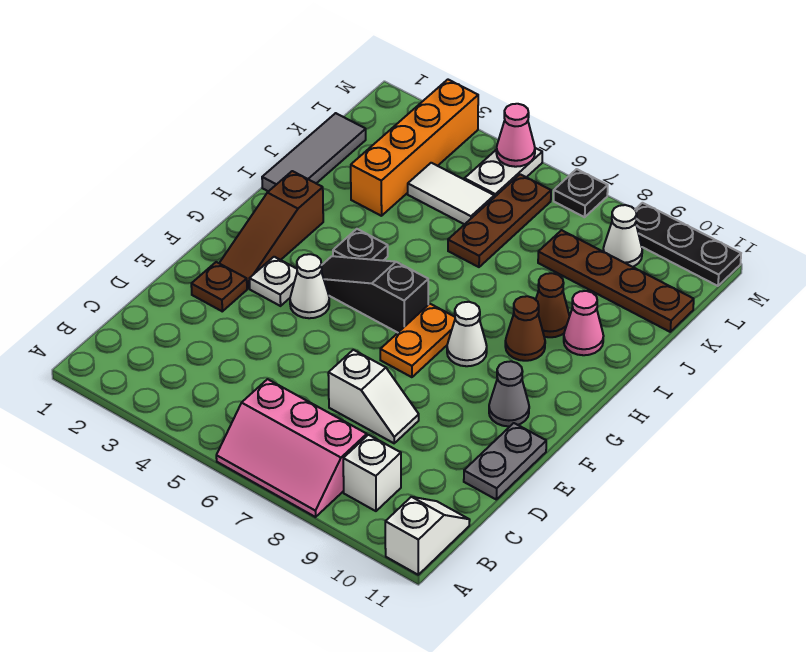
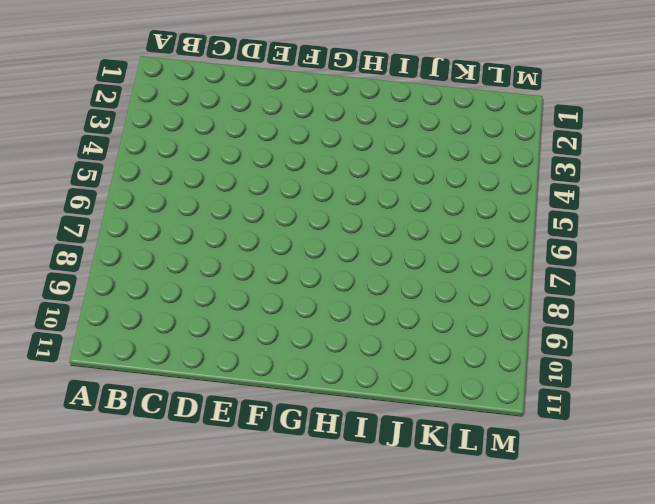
none -> pink slope A6:B8 level 1 top B
none -> white slope A11:B11 level 1 top A
none -> white brick B9 level 1

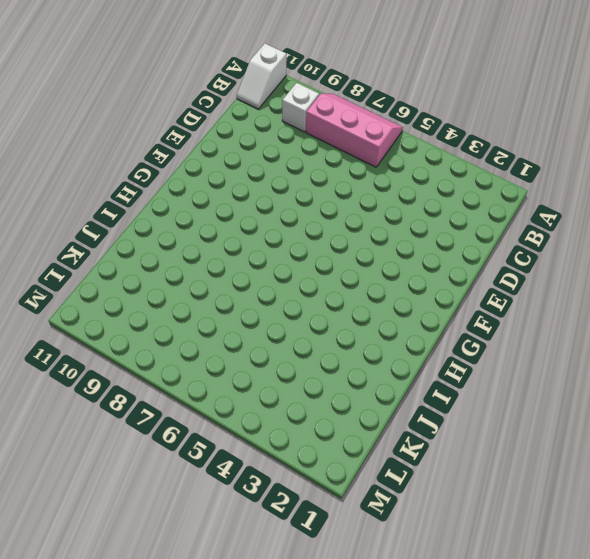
none -> white slope D7:D8 level 1 top 7
none -> grey plate D11:E11 level 1
none -> brown plate E2 level 1

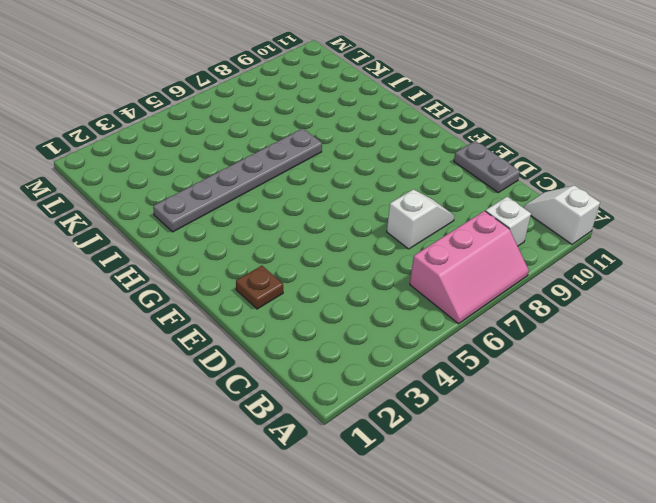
grey plate I2:I7 level 1 -> none
none -> brown slope F2:H2 level 1 top H
none -> white plate F3 level 1
none -> white cone F4 level 1

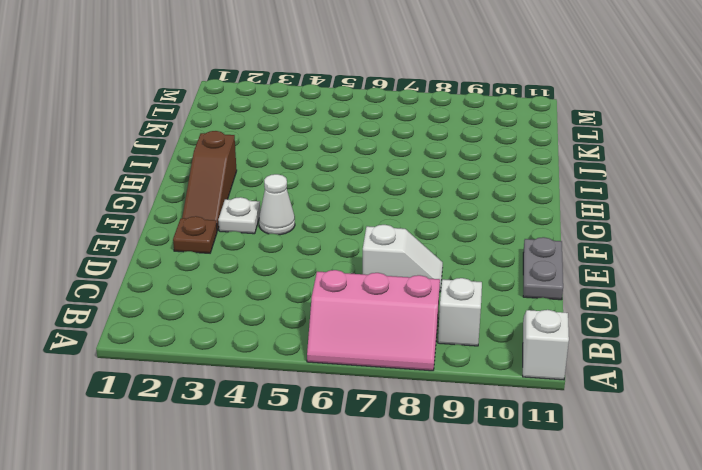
none -> orange plate F7:G7 level 1
none -> grey cone F10 level 1
none -> black slope G4:G6 level 1 top 6

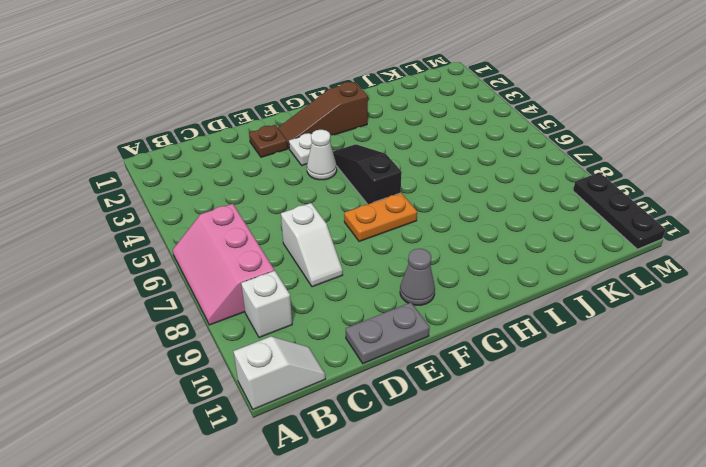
none -> white cone G8 level 1
none -> black plate H4 level 1
none -> brown cone H9 level 1

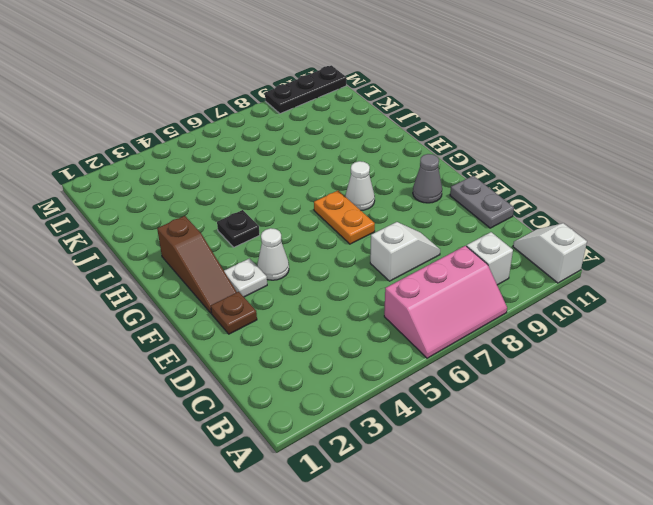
none -> black slope G4:G6 level 1 top 6
none -> brown cone H9 level 1
none -> grey tile I1:K1 level 1

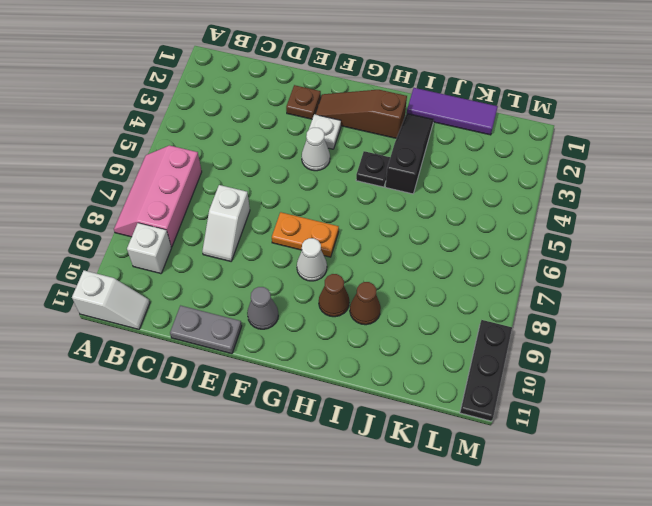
purple tile I1:K1 level 1 -> grey tile I1:K1 level 1
black slope I2:I4 level 1 top 4 -> black slope G4:G6 level 1 top 6
none -> pink cone I10 level 1
none -> orange brick J3:M3 level 1
none -> brown plate J6:L6 level 1

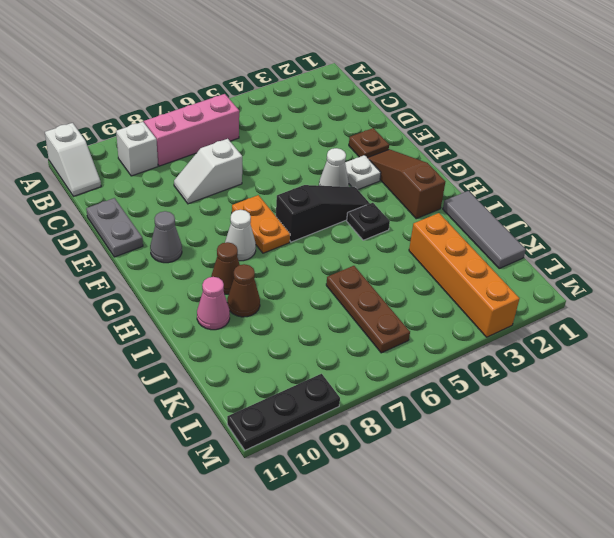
none -> white tile K4:K5 level 1
none -> brown plate K8:K11 level 1
none -> white plate L5:M5 level 1

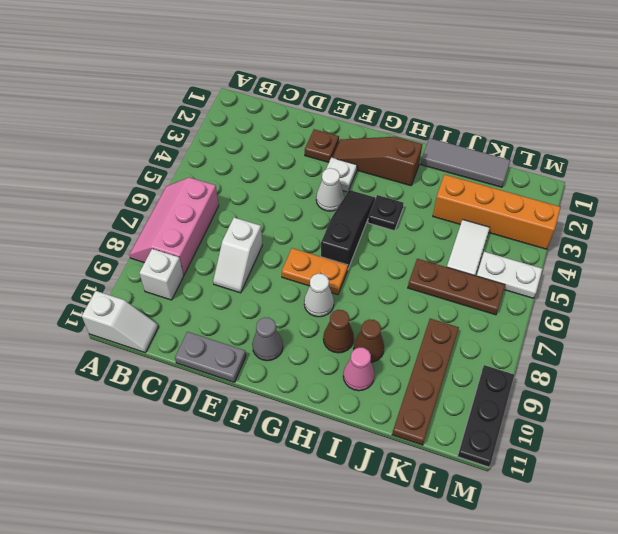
none -> white cone L9 level 1
none -> black plate M7 level 1
none -> pink cone M5 level 2

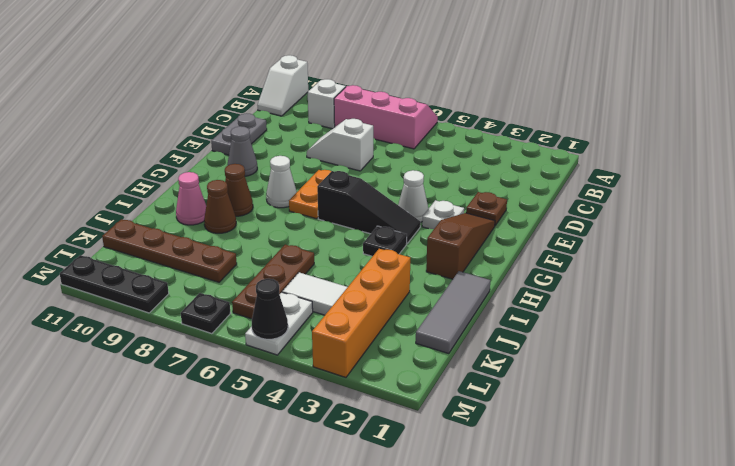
black cone M5 level 2 -> pink cone M5 level 2
none -> white cone L9 level 1

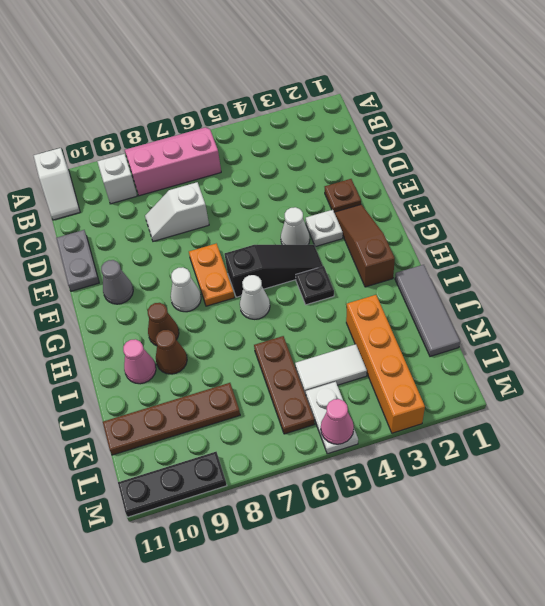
white cone H6 level 1 -> white cone L9 level 1
none -> black plate M7 level 1

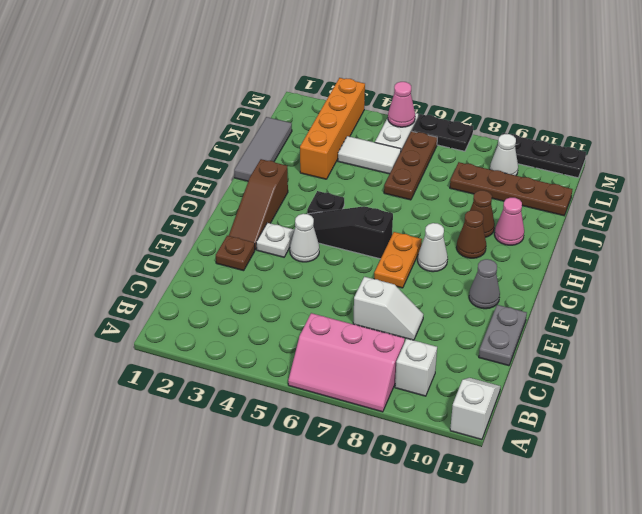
black plate M6:M7 level 1 -> black plate M7 level 1

